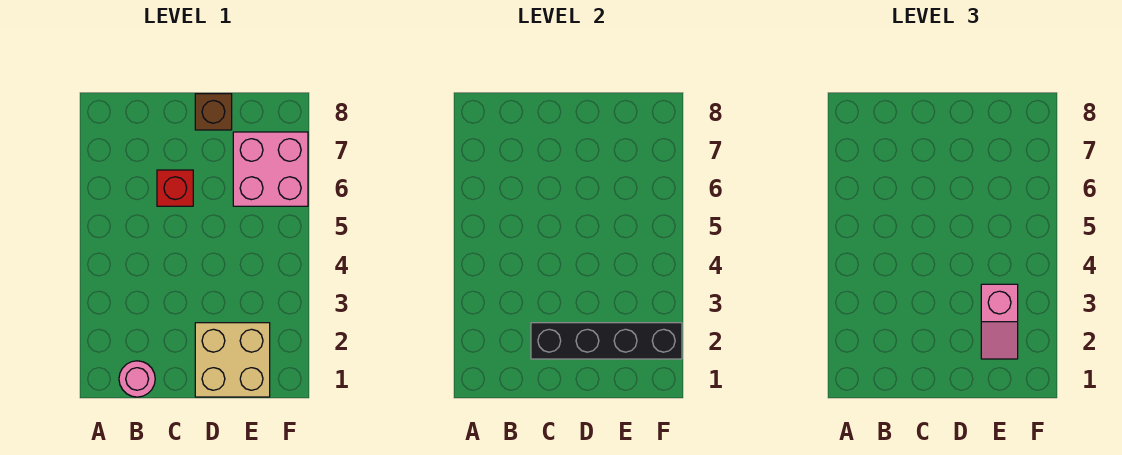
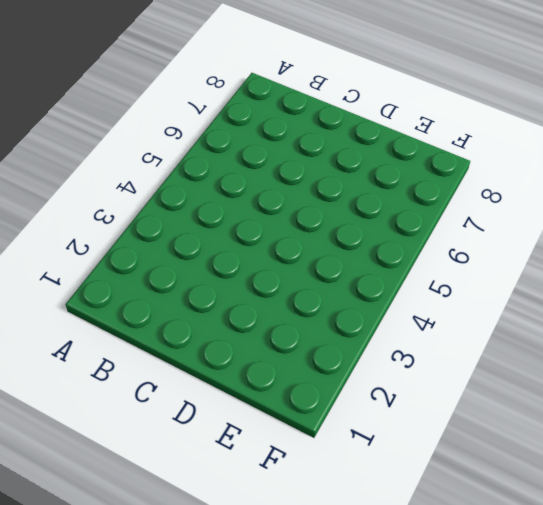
none -> pink round brick B1 level 1
none -> red brick C6 level 1

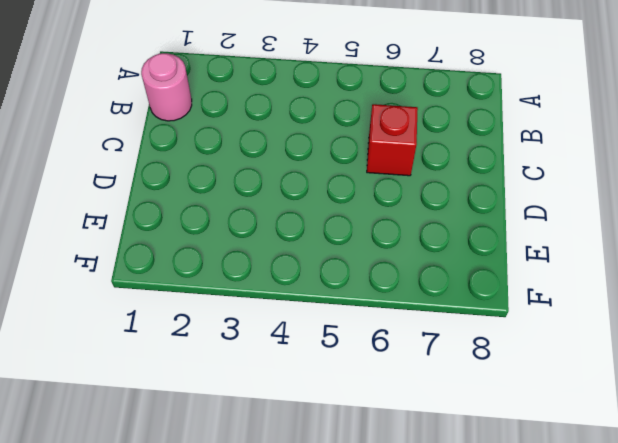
none -> tan brick D1:E2 level 1
none -> brown brick D8 level 1

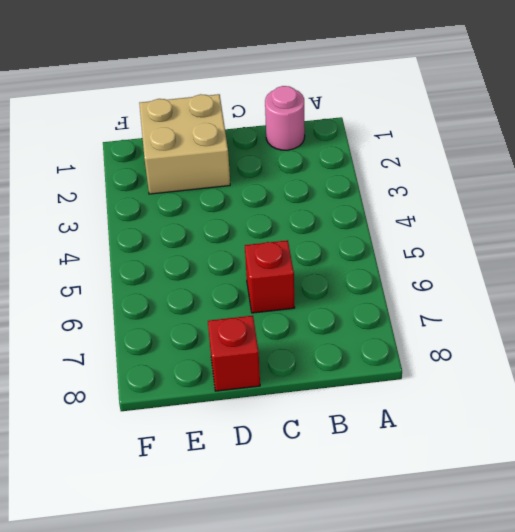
red brick D8 level 1 -> brown brick D8 level 1
none -> pink brick E6:F7 level 1
none -> black brick C2:F2 level 2

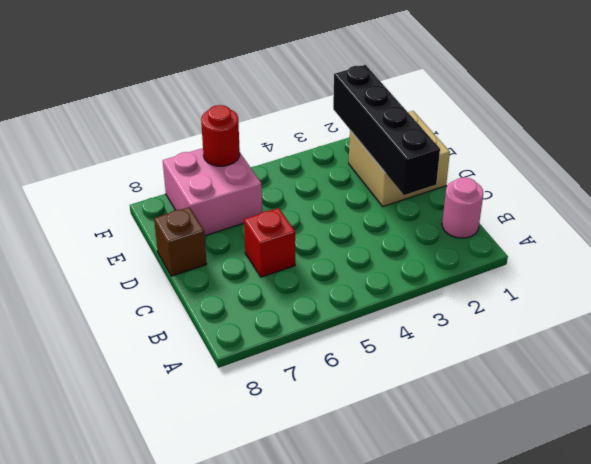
red round brick F6 level 2 -> none
none -> pink slope E2:E3 level 3 top 3

